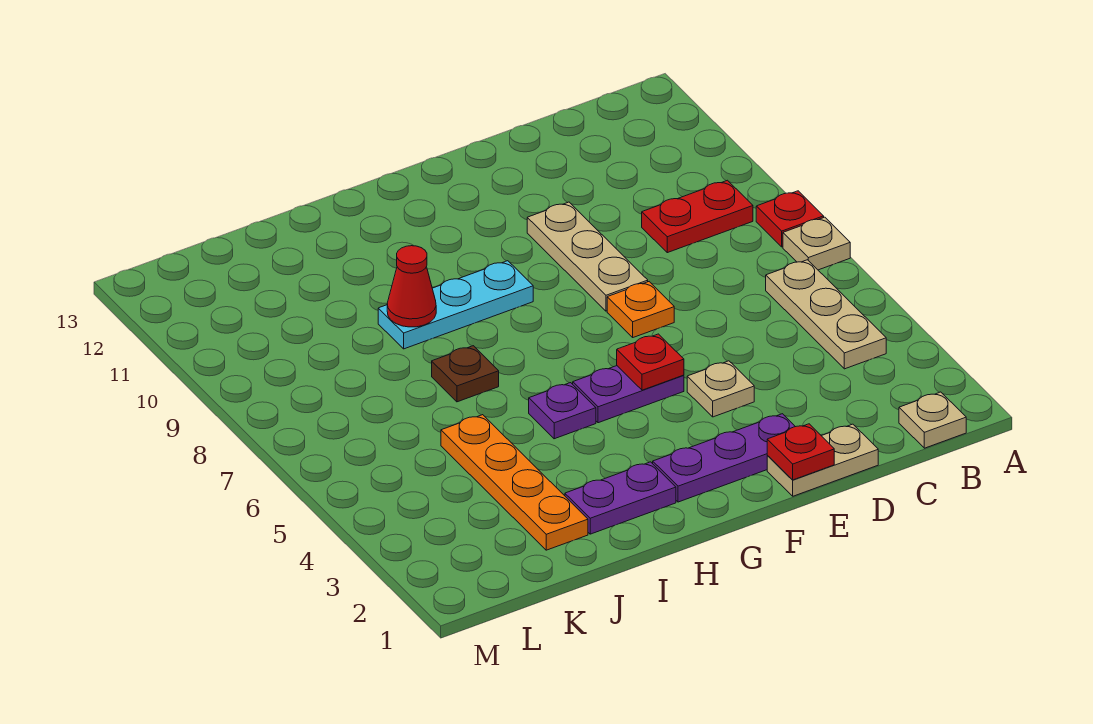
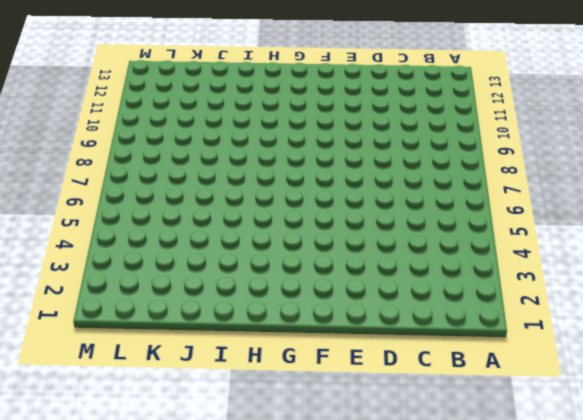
none -> tan plate A7 level 1
none -> red plate A8 level 1
none -> tan plate B1 level 1

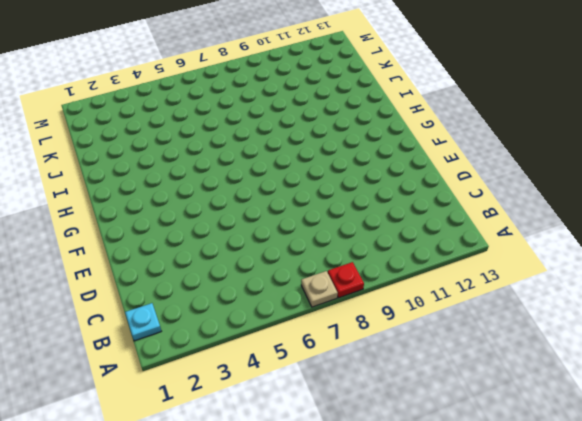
cyan plate B1 level 1 -> tan plate B1 level 1
none -> tan plate B4:B6 level 1
none -> red plate B9:C9 level 1
none -> tan plate D1:E1 level 1

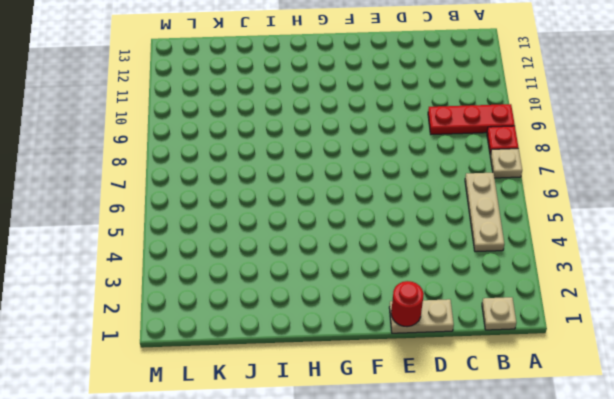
red plate A9:C9 level 1 -> red plate B9:C9 level 1
red round brick E1 level 2 -> red plate E1 level 2
none -> purple plate E2:G2 level 1
none -> tan plate E4 level 1
none -> orange plate E7 level 1

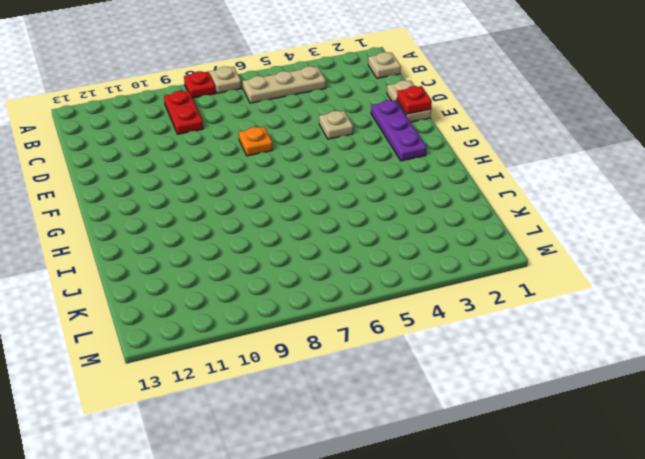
none -> tan plate E8:E10 level 1
none -> purple plate F5:G5 level 1
none -> cyan plate G9:I9 level 1

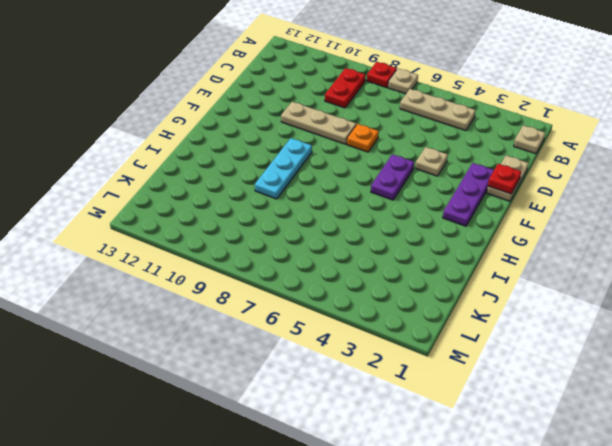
none -> purple plate H2:I2 level 1
none -> purple plate H5 level 1
none -> brown plate I7 level 1

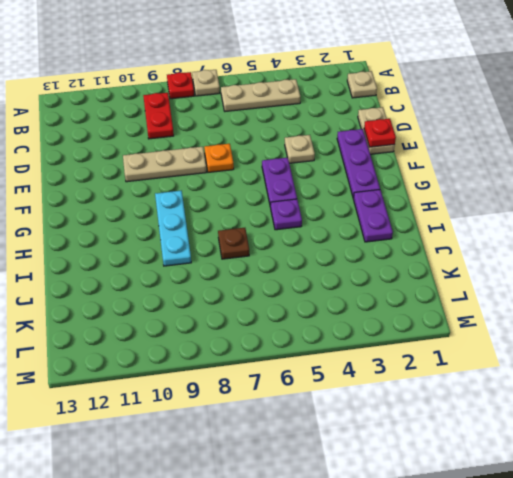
none -> orange plate J2:J5 level 1
none -> red plate F5 level 2
none -> red cone I9 level 2

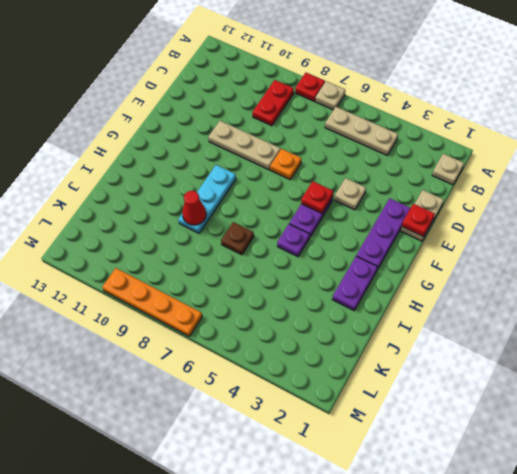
orange plate M7:M10 level 1 -> orange plate J2:J5 level 1

